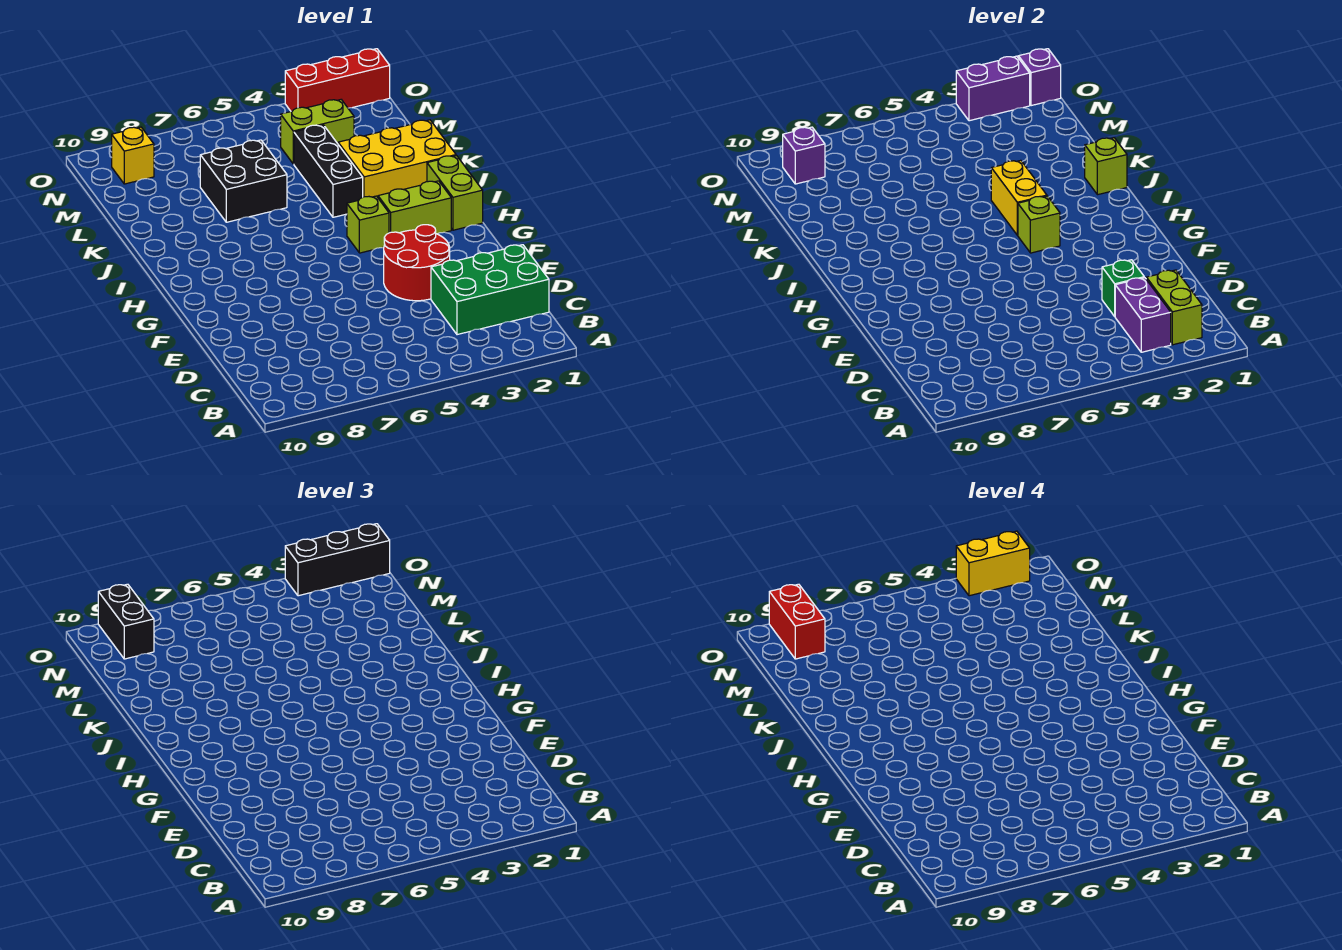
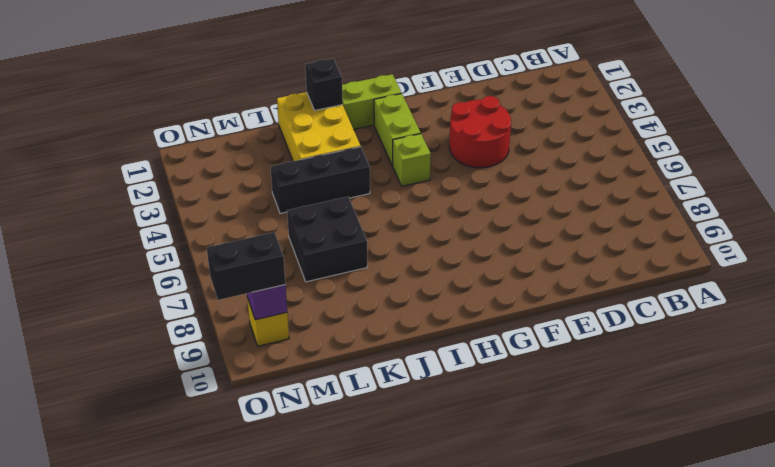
black brick J1 level 2 -> lime brick J1 level 2
none -> green brick C1:D3 level 1
none -> lime brick M3:M4 level 1
none -> red brick O1:O3 level 1

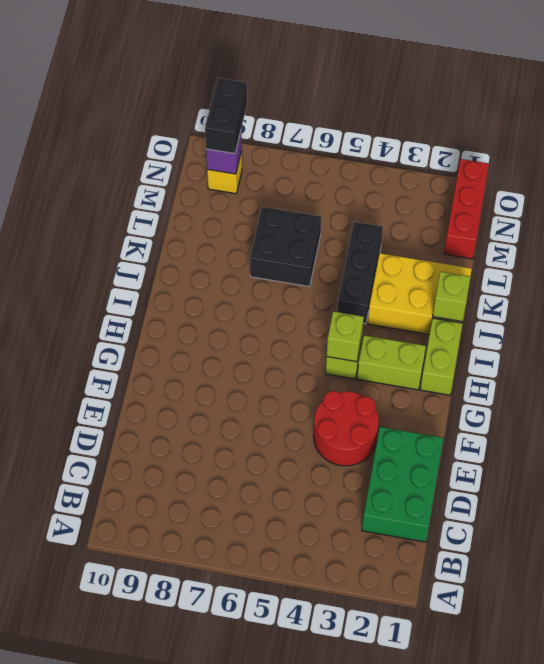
green brick C1:E2 level 1 -> green brick C1:D3 level 1
red brick M1:O1 level 1 -> red brick O1:O3 level 1
none -> lime brick M3:M4 level 1
none -> lime brick B2:C2 level 2
none -> purple brick B3:C3 level 2

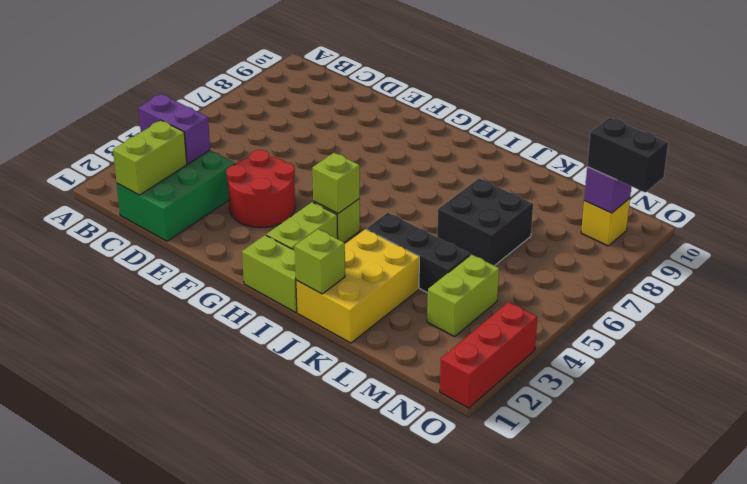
lime brick C1:C2 level 2 -> lime brick B2:C2 level 2
none -> green brick D3 level 2
none -> yellow brick I4:J4 level 2
none -> purple brick O1 level 2

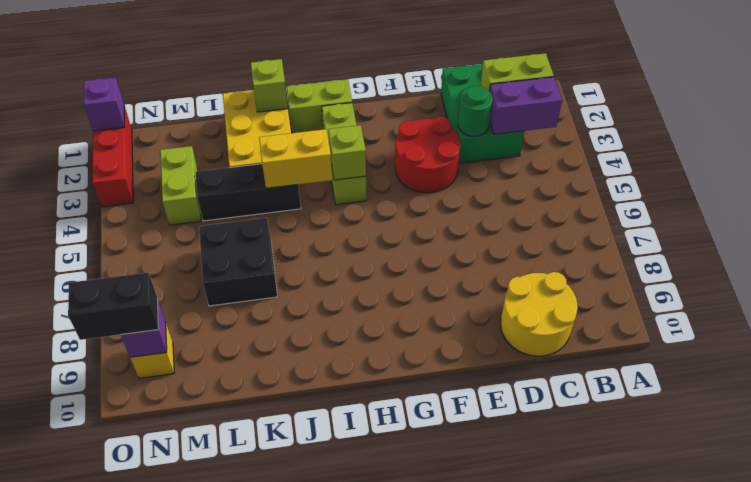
yellow round brick C9:D10 level 1 -> none
green round brick D3 level 2 -> green brick D3 level 2
none -> purple brick O2:O3 level 2
none -> black brick O1:O3 level 3
none -> red brick N9:O9 level 4

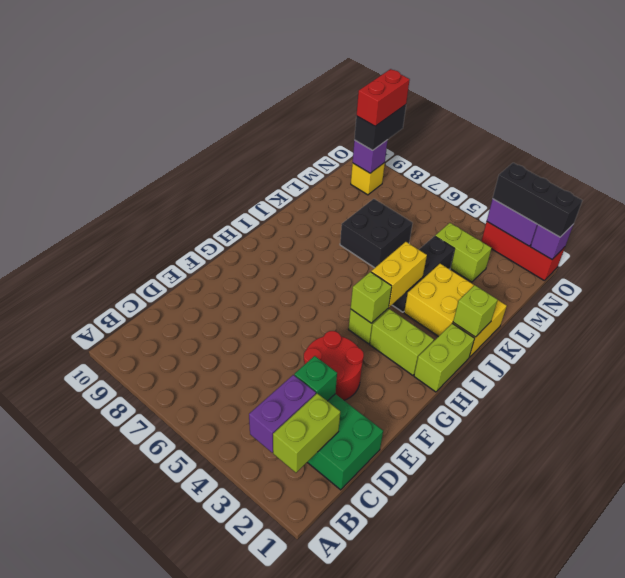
none -> yellow brick O2:O3 level 4

